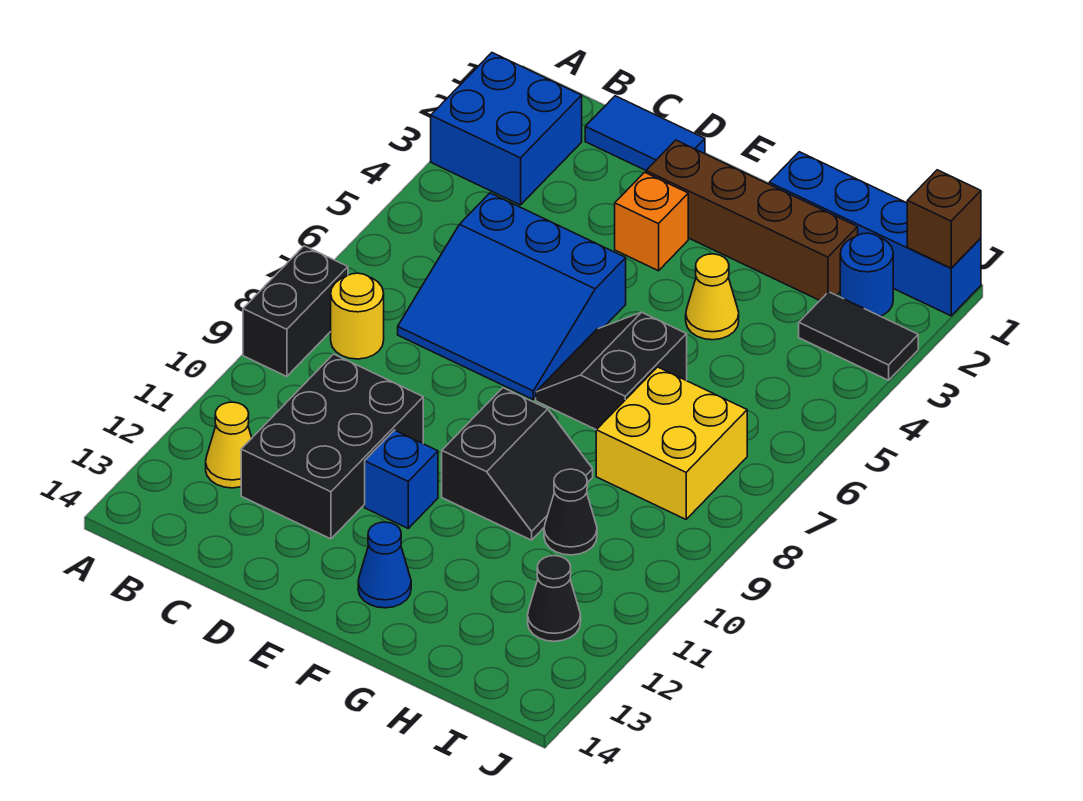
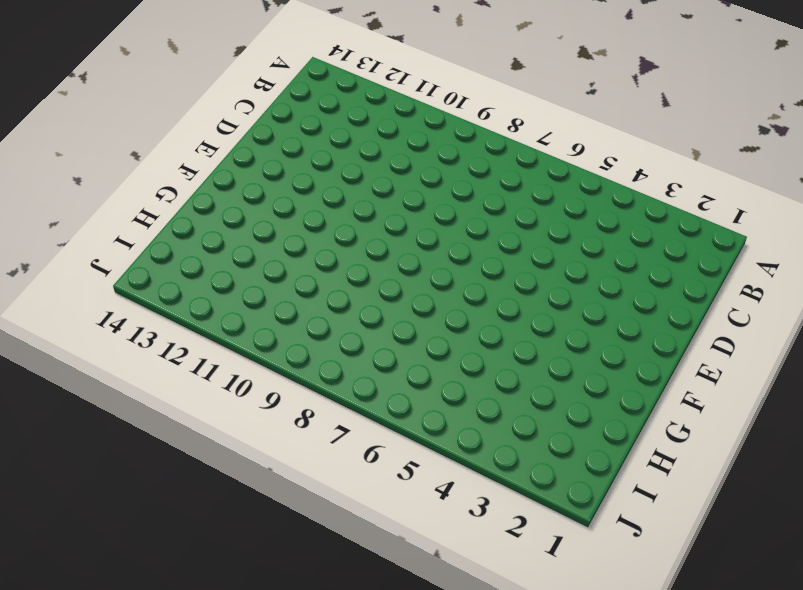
none -> blue brick A2:B3 level 1
none -> black brick A8:A9 level 1
none -> yellow round brick B8 level 1

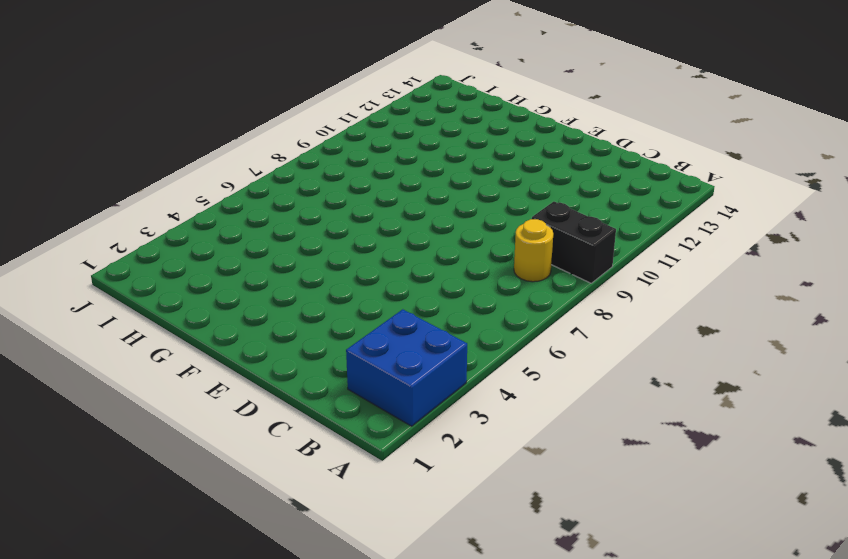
black brick A9:B9 level 1 -> black brick A8:A9 level 1
none -> yellow cone B12 level 1
none -> blue tile C1:D1 level 1
none -> blue slope C5:E7 level 1 top 5

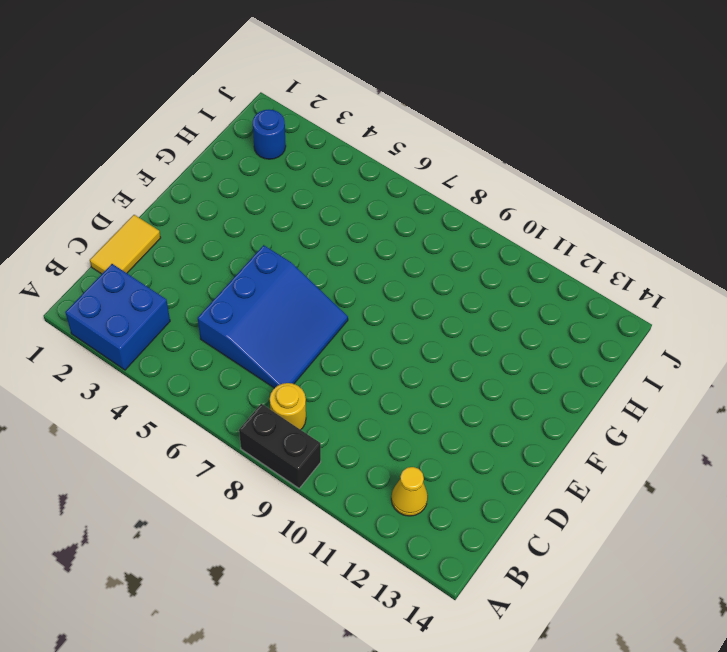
yellow tile C1:D1 level 1 -> blue tile C1:D1 level 1
none -> black brick C10:D12 level 1
none -> brown brick E2:H2 level 1
none -> orange brick E3 level 1

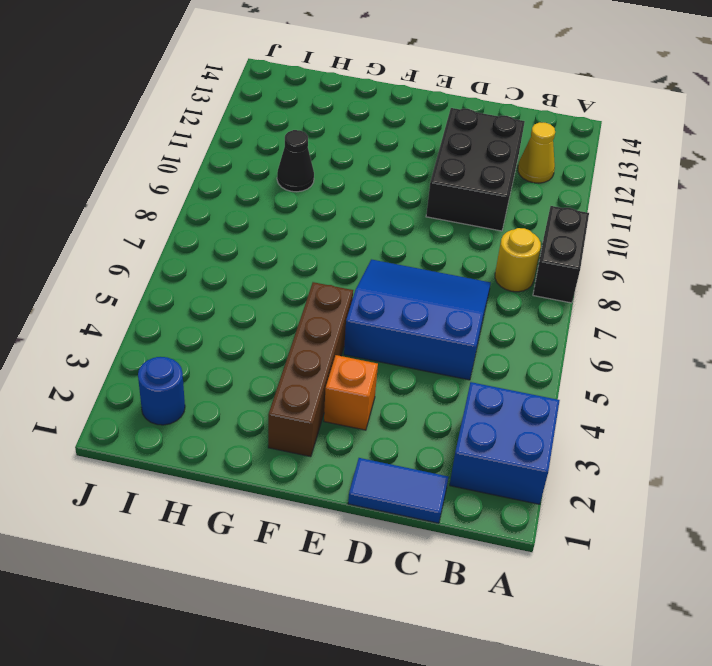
brown brick F2:F5 level 1 -> brown brick E2:H2 level 1
none -> blue brick E11 level 1
none -> black slope F6:G7 level 1 top G
none -> black slope F9:G10 level 1 top F

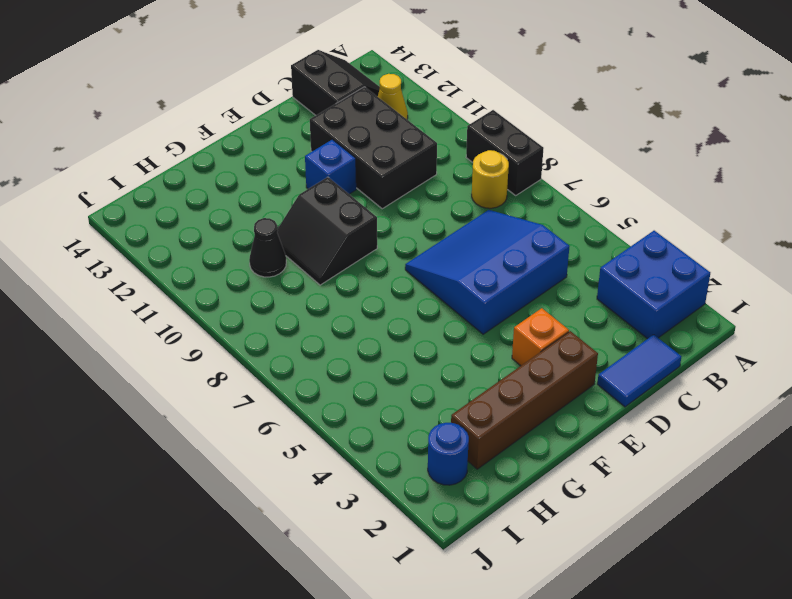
black slope B13:C14 level 1 top C -> black slope F6:G7 level 1 top G
none -> blue cone F13 level 1
none -> blue brick G1:J1 level 1
none -> yellow cone G4 level 1

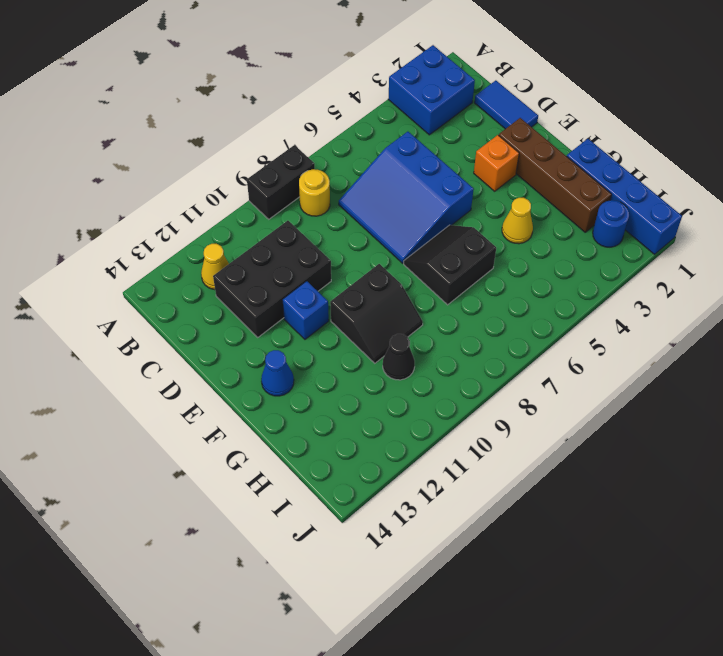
none -> yellow brick H7:I8 level 1
none -> black tile I3:J3 level 1
none -> black cone I12 level 1

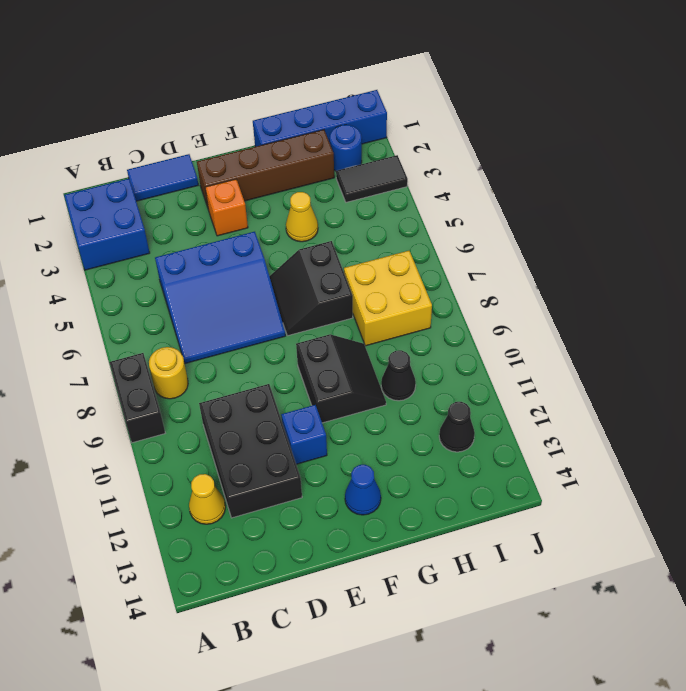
none -> brown brick J1 level 2

